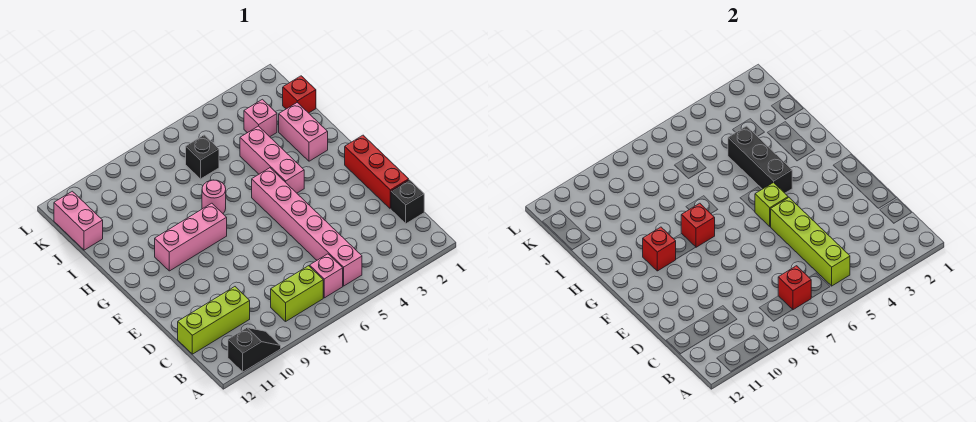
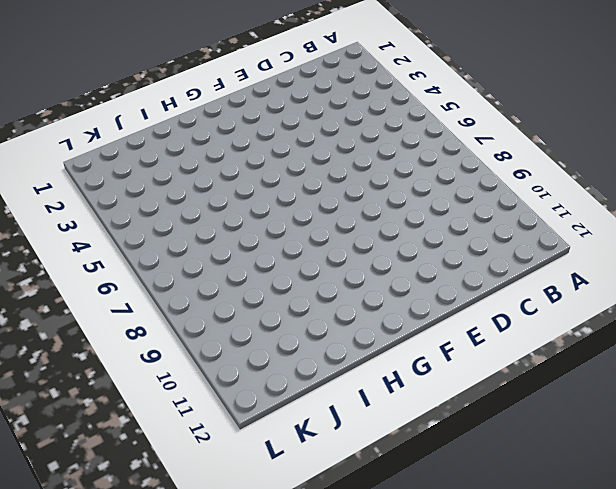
none -> black slope A10:A11 level 1 top 11
none -> pink brick B5:G5 level 1
none -> pink brick B6 level 1

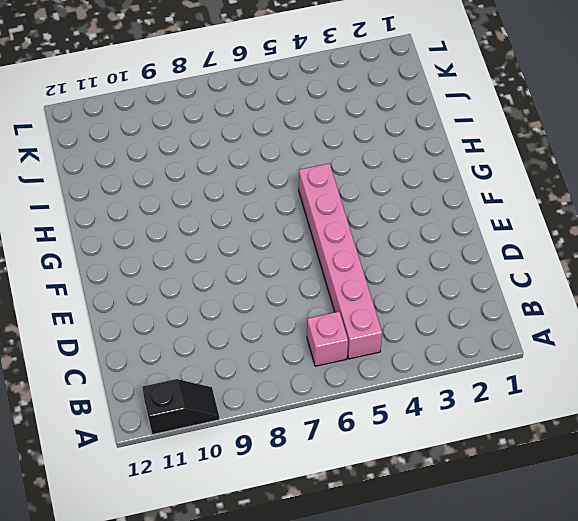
none -> lime brick B7:B8 level 1
none -> black brick C1 level 1
none -> lime brick C10:C12 level 1

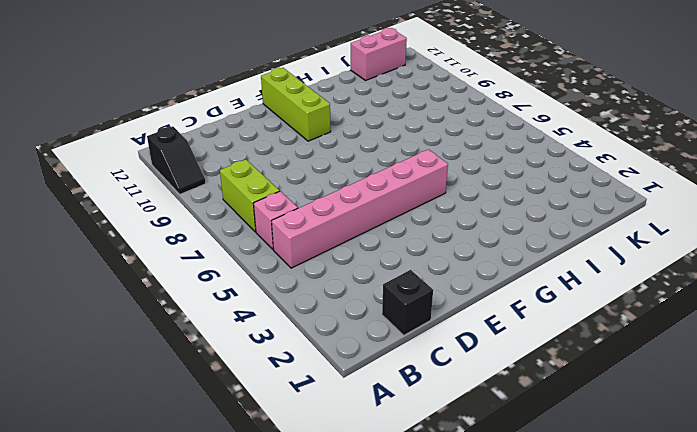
lime brick F10:F12 level 1 -> lime brick C10:C12 level 1
none -> red brick D1:F1 level 1
none -> pink brick G4:I4 level 1
none -> pink brick G8:G10 level 1

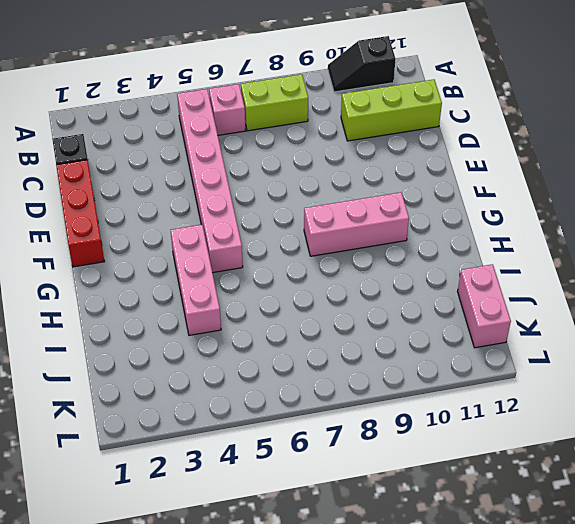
none -> pink brick H2:I2 level 1
none -> pink round brick H7 level 1
none -> red brick J1 level 1

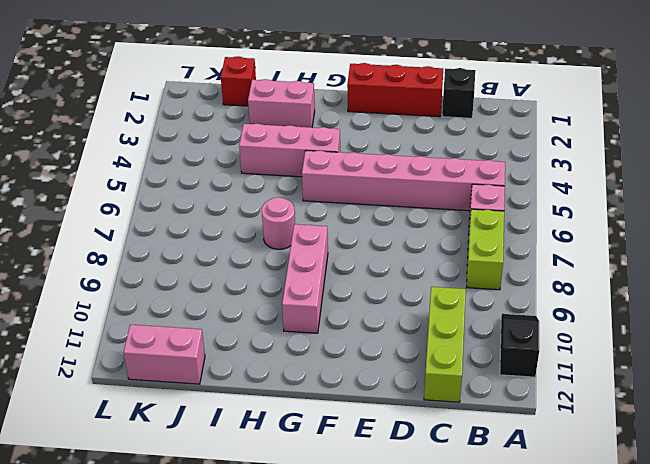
none -> pink brick J3 level 1
none -> black brick J6 level 1
none -> lime brick B5:E5 level 2

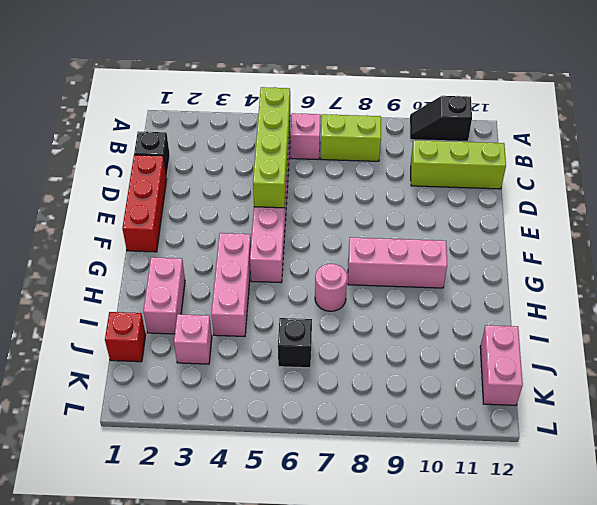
none -> red brick B7 level 2
none -> lime brick F5 level 2
none -> black brick G4:I4 level 2

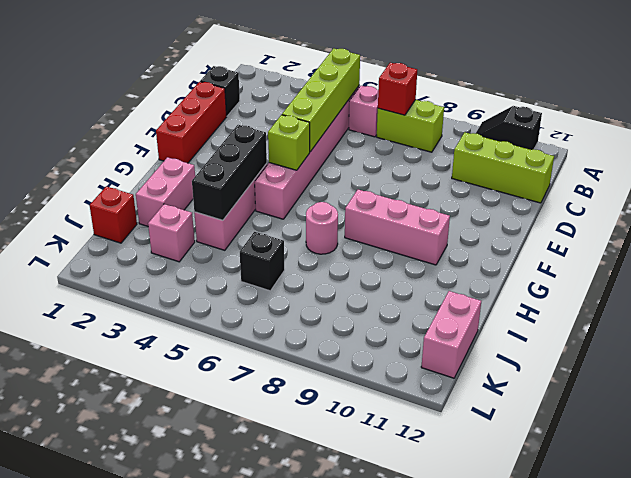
none -> red brick G8 level 2
none -> red brick G10 level 2

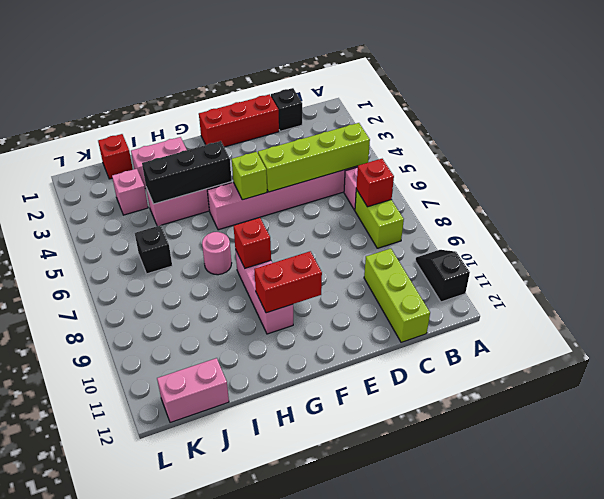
red brick F10:G10 level 2 -> red brick G10 level 2

